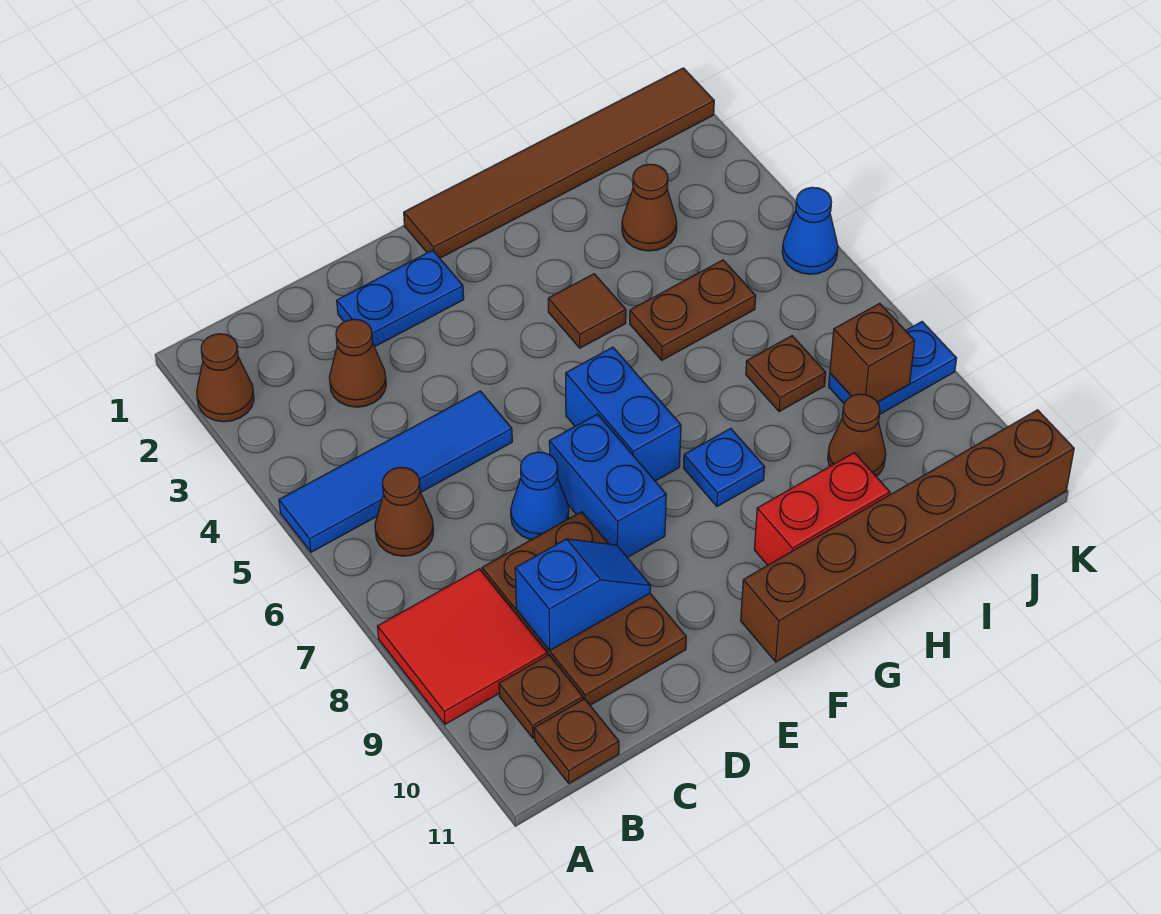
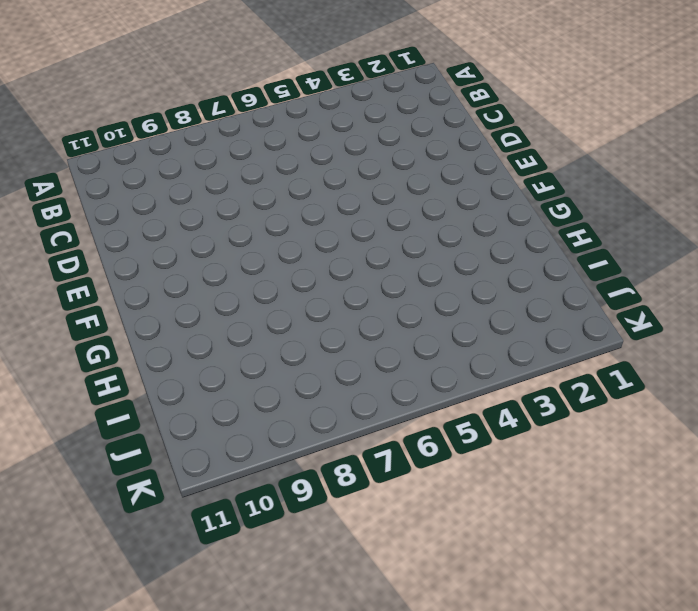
none -> brown cone A2 level 1
none -> blue tile A5:D5 level 1
none -> red tile A8:B9 level 1

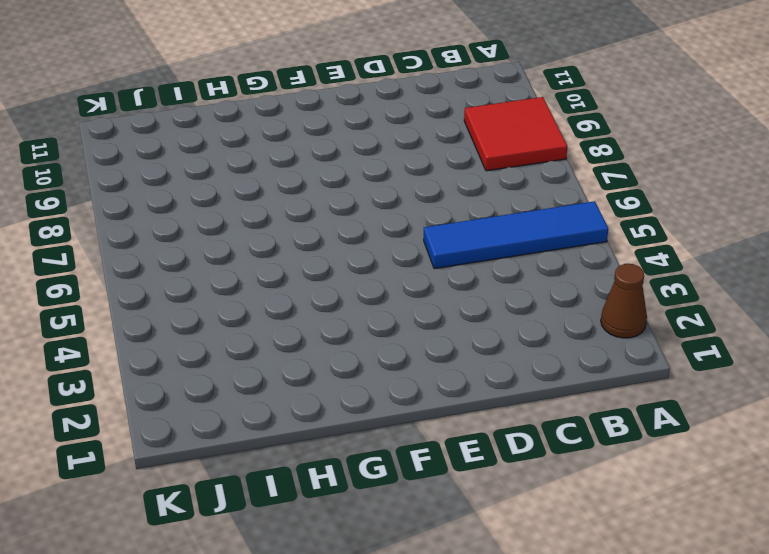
none -> brown cone B6 level 1
none -> brown plate B10 level 1
none -> brown plate B11 level 1

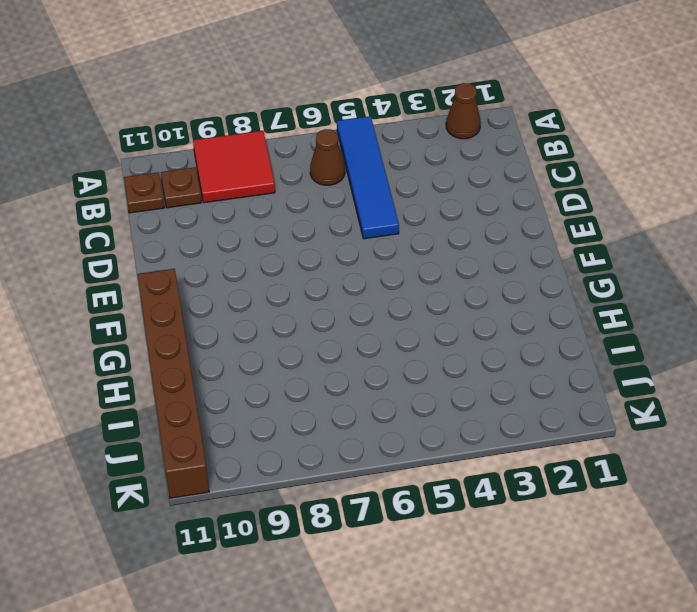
none -> brown cone C3 level 1
none -> brown plate C8:D10 level 1
none -> blue plate D2:E2 level 1

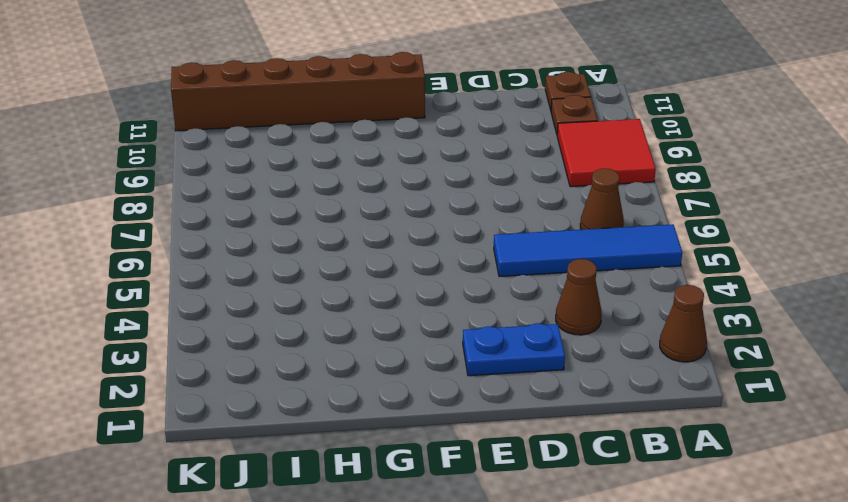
none -> brown plate C8:D10 level 1
none -> blue cone D7 level 1
none -> blue brick E7:E8 level 1

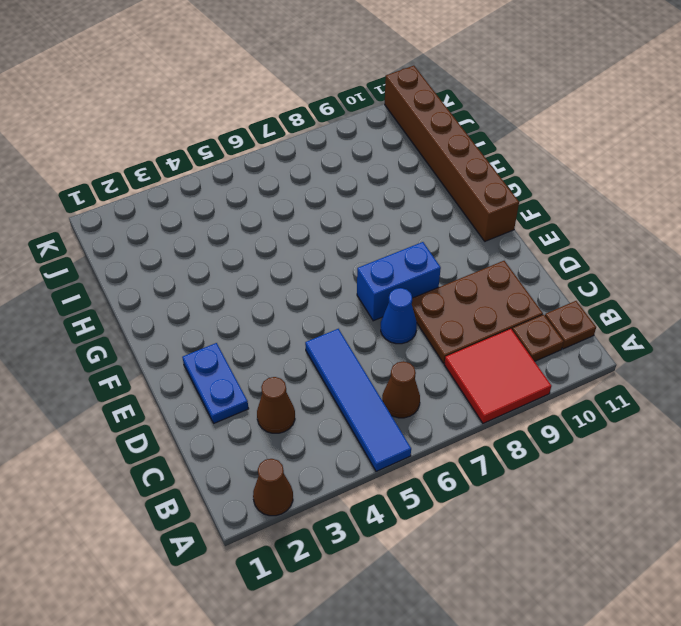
none -> brown tile F1:K1 level 1
none -> blue brick F6:F7 level 1
none -> brown tile G4 level 1

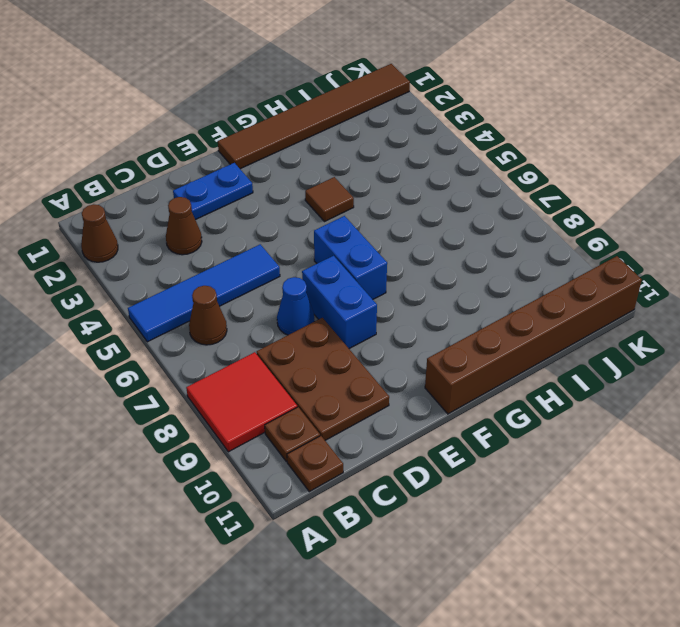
none -> blue plate G8 level 1
none -> red brick G10:H10 level 1
none -> brown plate H5:I5 level 1

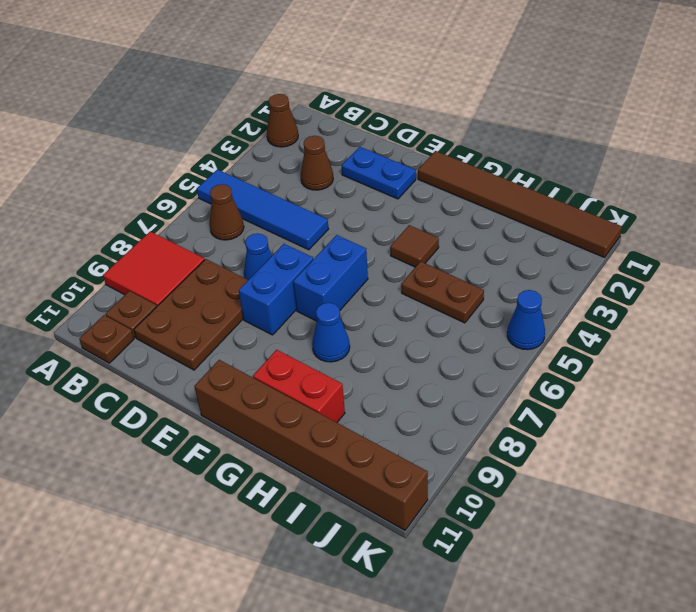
blue cone G8 level 1 -> blue plate G8 level 1
none -> brown cone I3 level 1
none -> brown plate I7 level 1
none -> brown cone I9 level 1

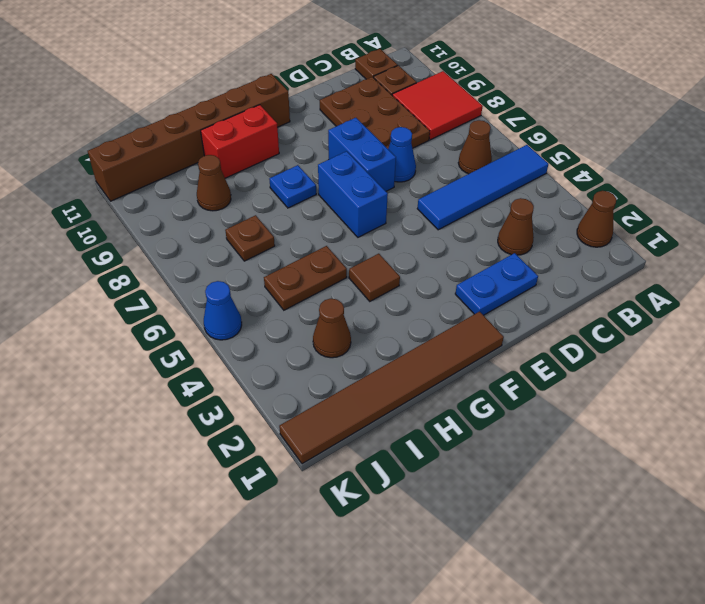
none -> blue plate J8:K8 level 1
none -> blue slope C9:D9 level 2 top C
none -> brown brick J8 level 2

